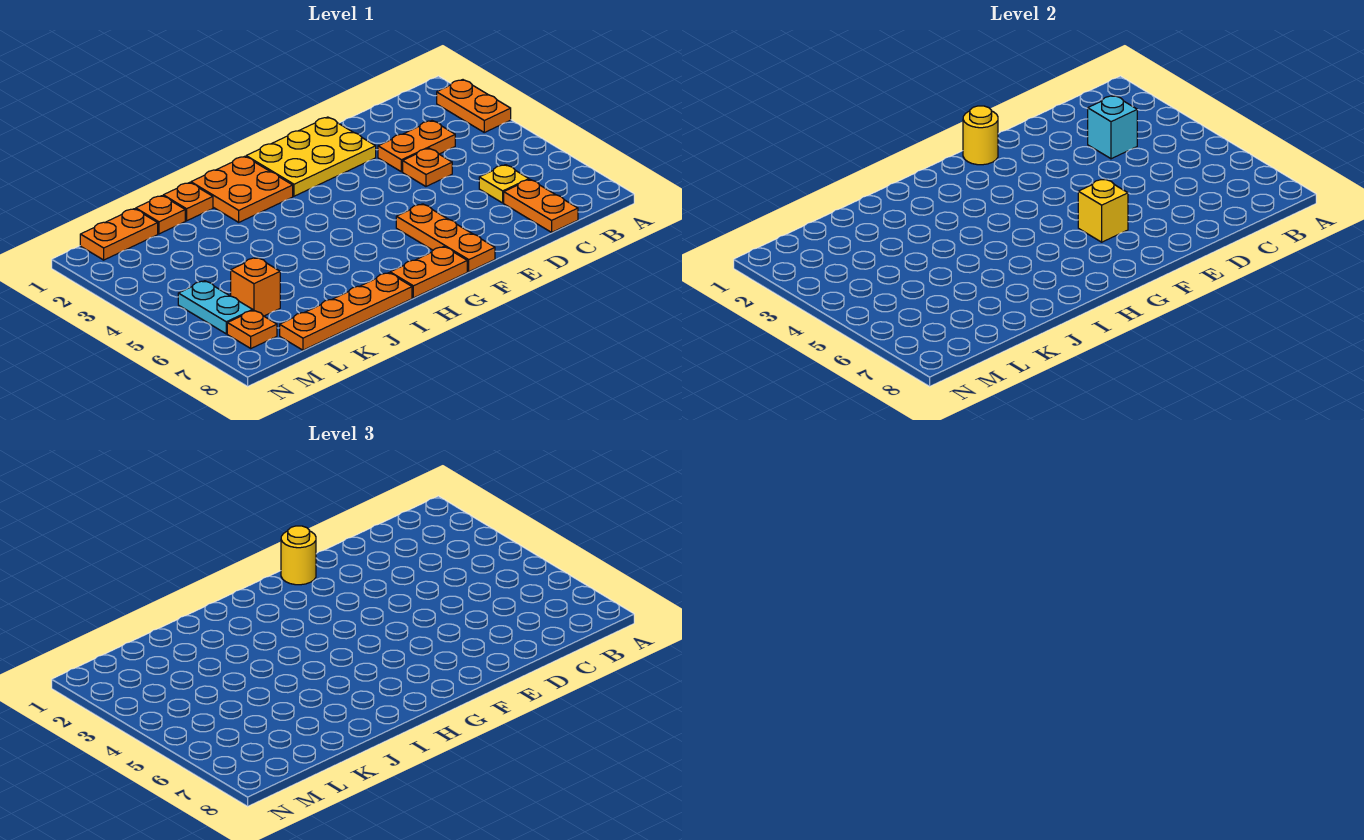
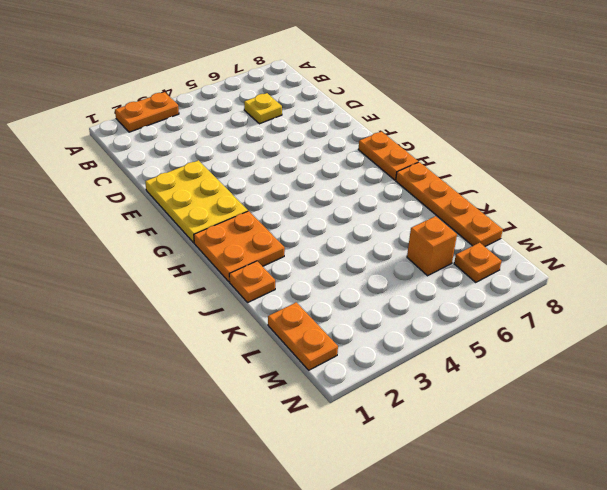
none -> orange plate C3:D3 level 1
none -> orange plate C7:C8 level 1
none -> orange plate D4 level 1

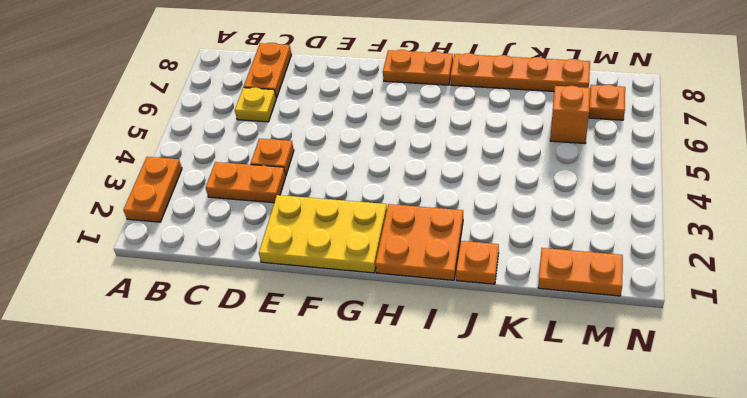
none -> orange plate F6:F8 level 1
none -> orange plate K1 level 1
none -> cyan plate M5:M6 level 1

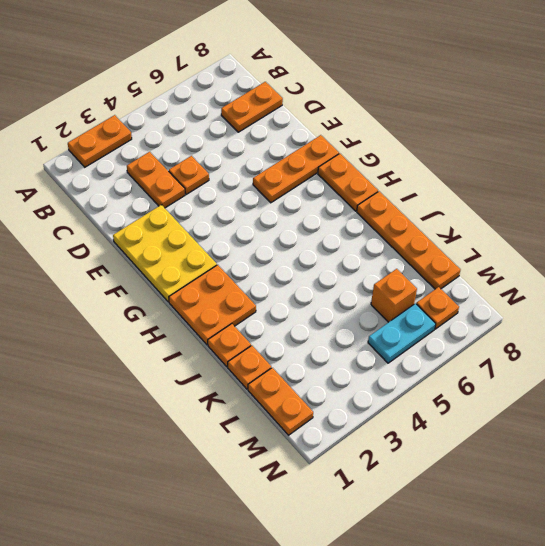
none -> yellow plate C6 level 1
none -> cyan brick C3 level 2
none -> yellow round brick F1 level 2

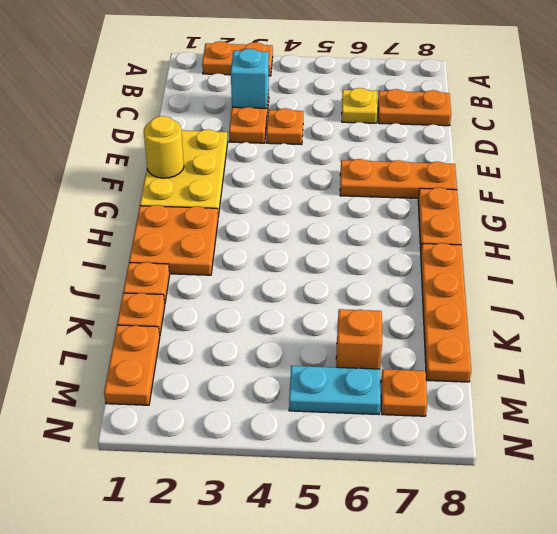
none -> yellow brick F6 level 2
none -> yellow round brick F1 level 3

